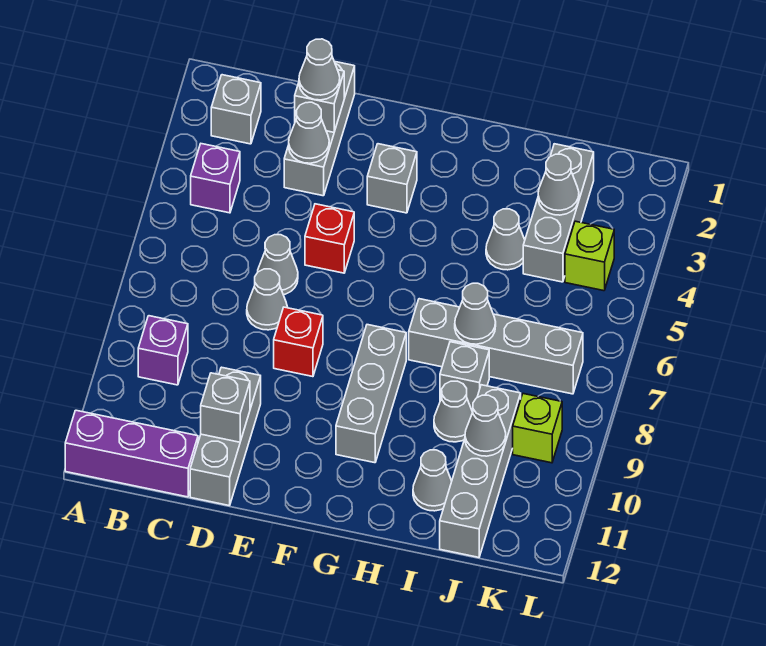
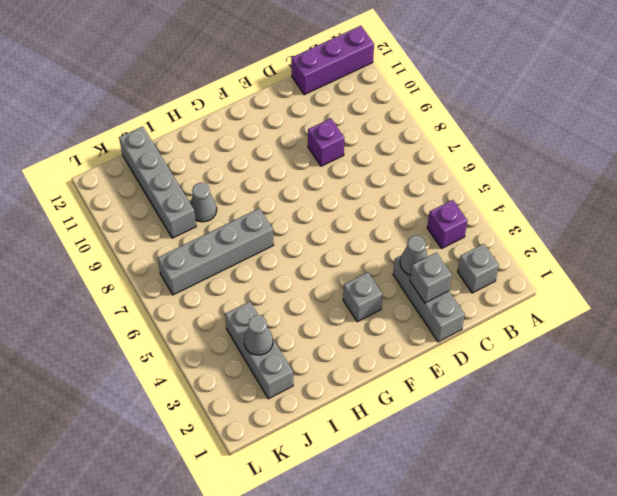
purple brick D9 level 1 -> purple brick B9 level 1
none -> grey cone D6 level 1
none -> grey cone D7 level 1
none -> grey brick D10:D12 level 1

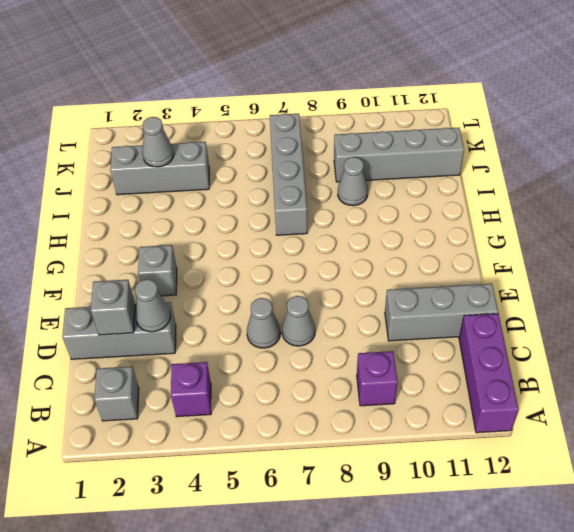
none -> red brick E5 level 1
none -> red brick E8 level 1
none -> grey brick G8:G10 level 1

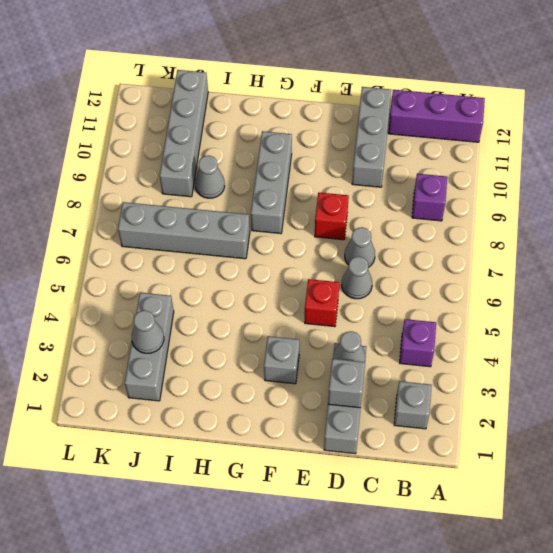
none -> grey cone I4 level 1
none -> grey brick I8 level 1
none -> grey cone I11 level 1

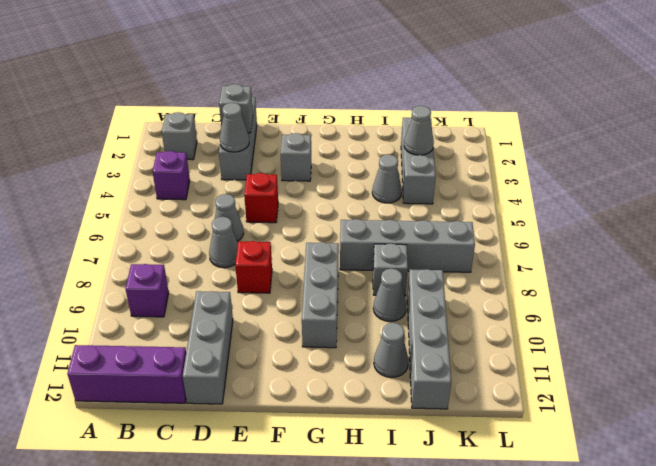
none -> lime brick K4 level 1
none -> lime brick K9 level 1
none -> grey brick D11 level 2

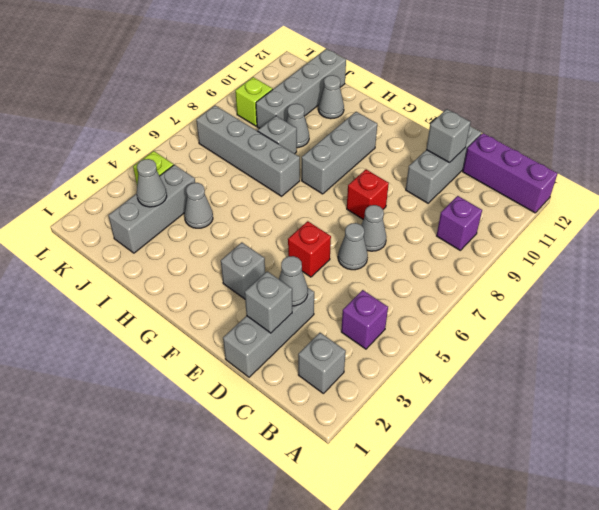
none -> grey cone I7 level 2
none -> grey cone J10 level 2
none -> grey cone D2 level 3

